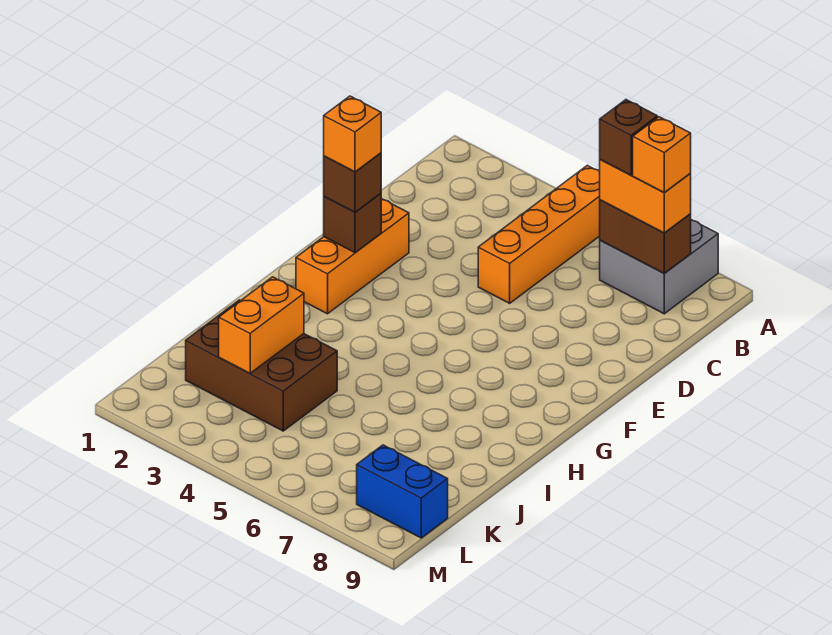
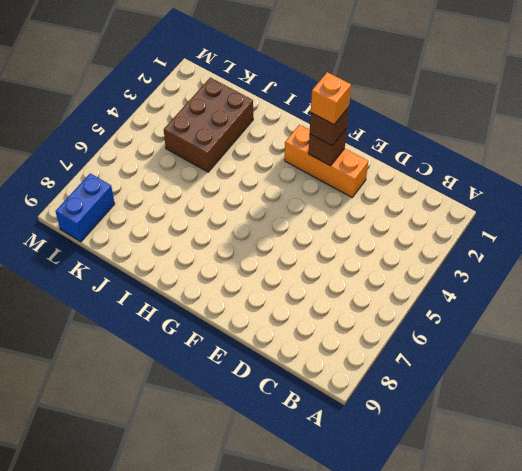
none -> orange brick A5:D5 level 1
none -> grey brick A7:B8 level 1
none -> brown brick B7:B8 level 2

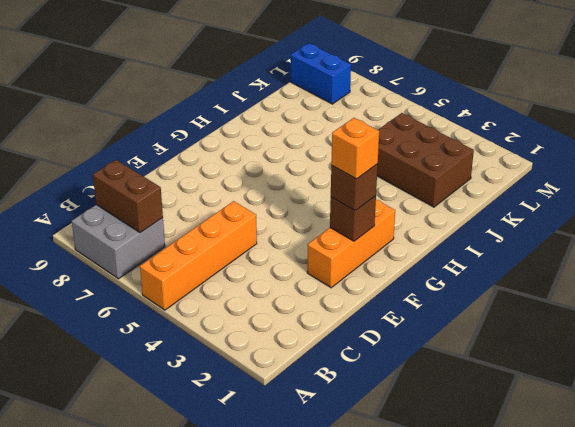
none -> orange brick J3:K3 level 2
none -> orange brick B7:B8 level 3
none -> brown brick B7 level 4

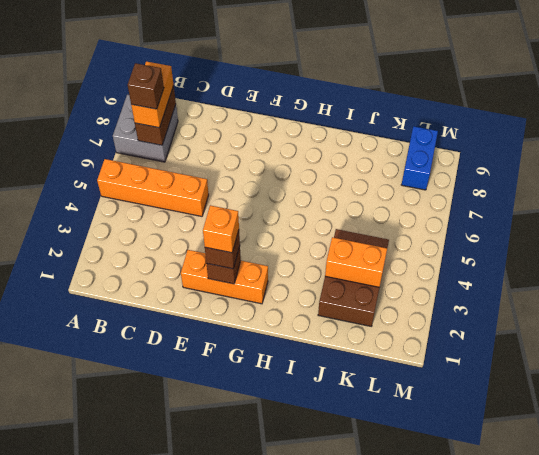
none -> orange brick B8 level 4

